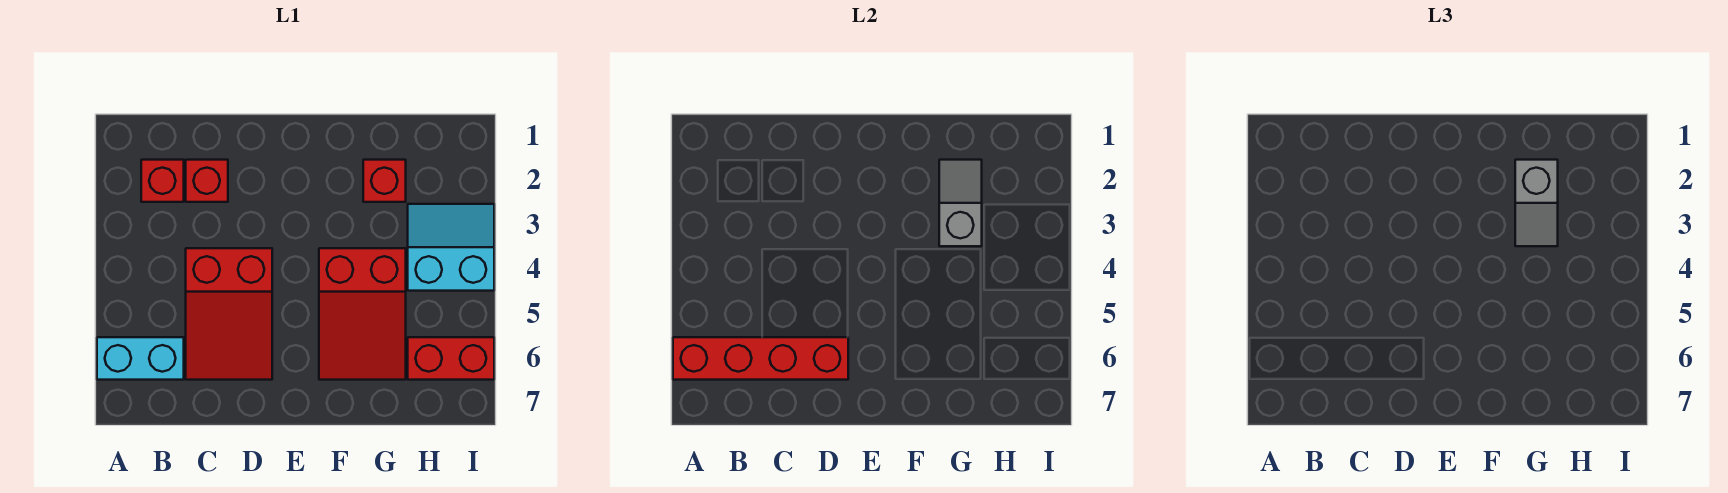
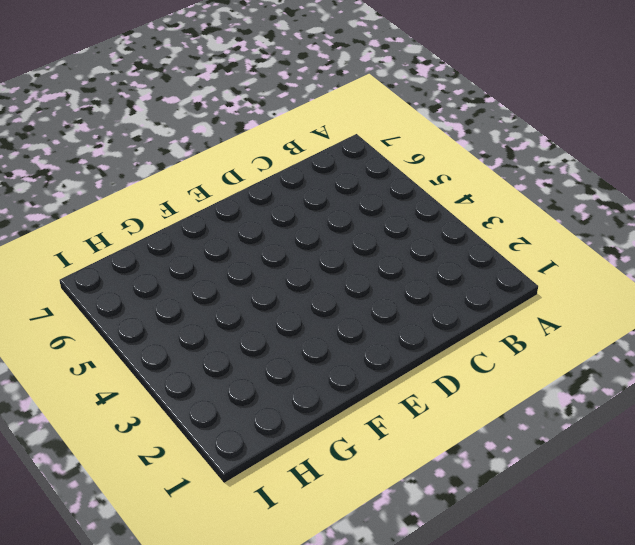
none -> cyan brick A6:B6 level 1
none -> red brick B2 level 1

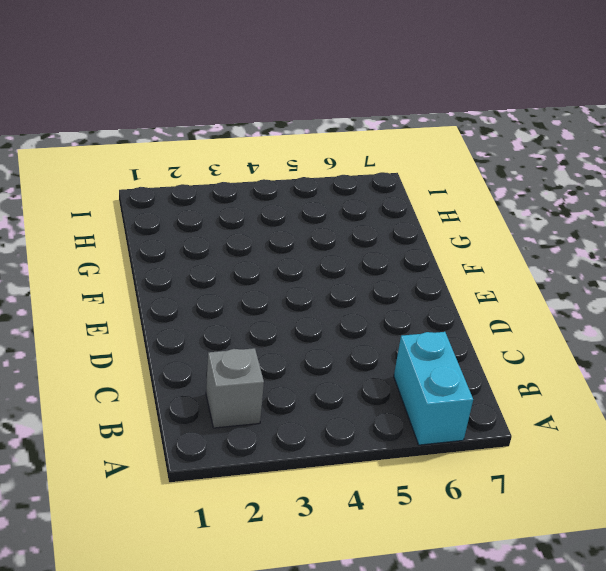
grey brick B2 level 1 -> red brick B2 level 1
none -> red brick C2 level 1
none -> red slope C4:D6 level 1 top 4

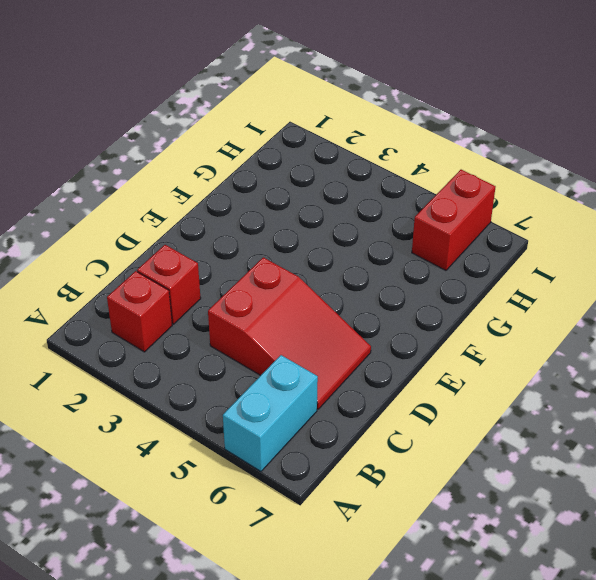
none -> red slope F4:G6 level 1 top 4
none -> red brick G2 level 1

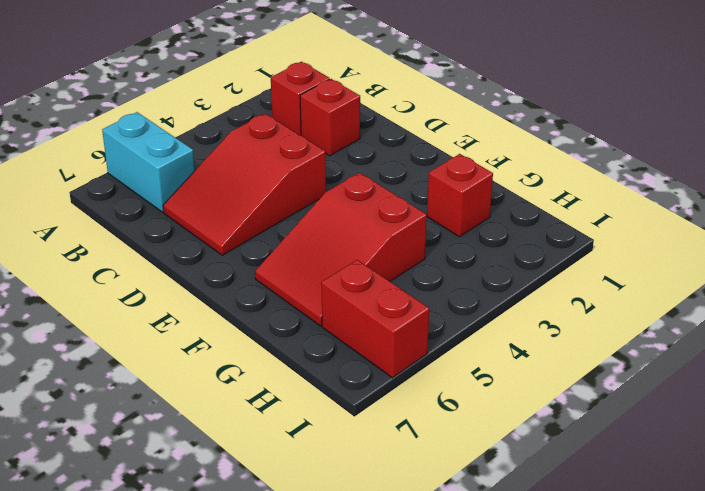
none -> cyan slope H3:I4 level 1 top 4
none -> red brick A6:D6 level 2

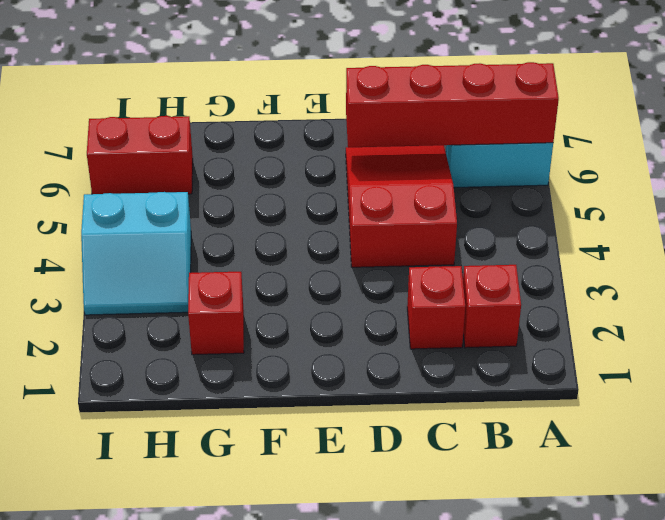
none -> red slope F4:G6 level 1 top 4
none -> grey slope G2:G3 level 2 top 3

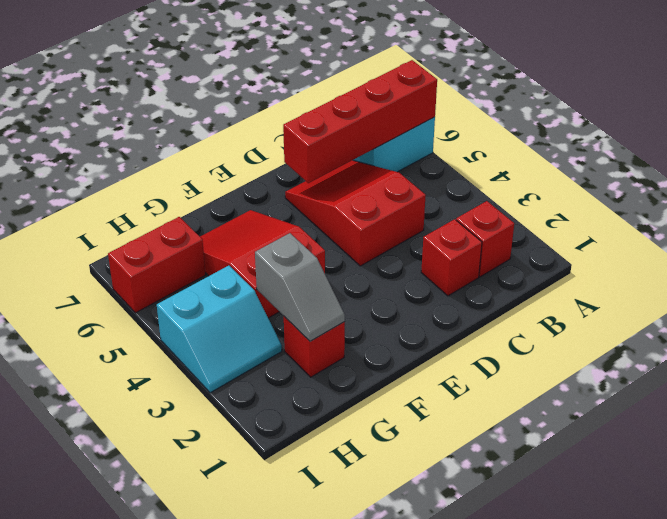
none -> grey slope G2:G3 level 3 top 2

